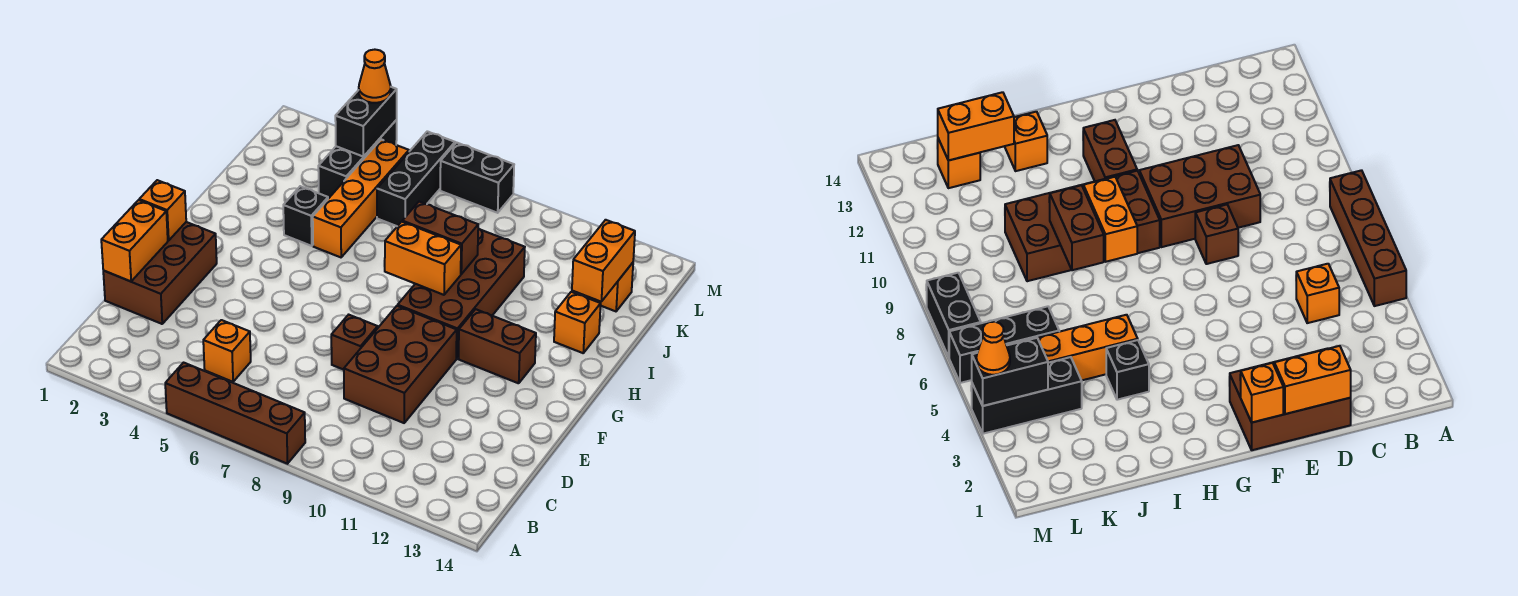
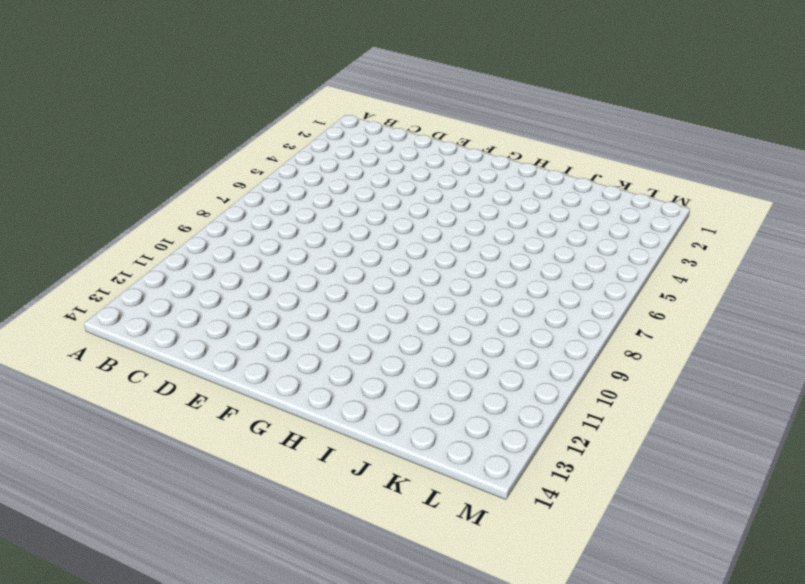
none -> brown brick A5:A8 level 1
none -> orange brick C5 level 1
none -> brown brick D1:F2 level 1

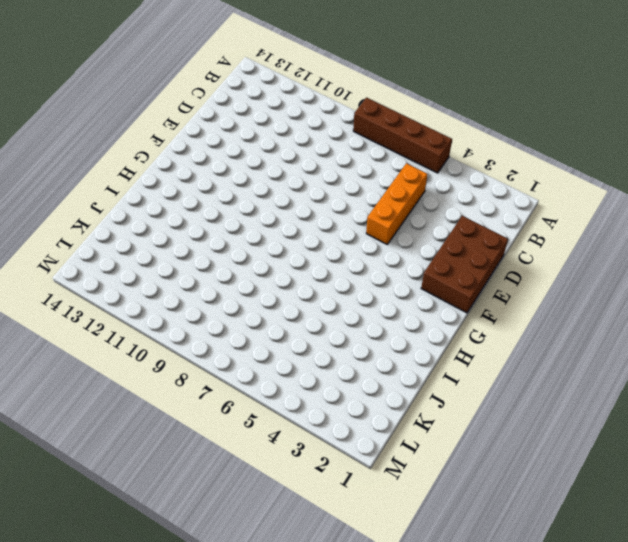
orange brick C5:E5 level 1 -> orange brick C5 level 1
none -> brown brick D9:F10 level 1
none -> brown brick E8 level 1
none -> brown brick G9:J10 level 1

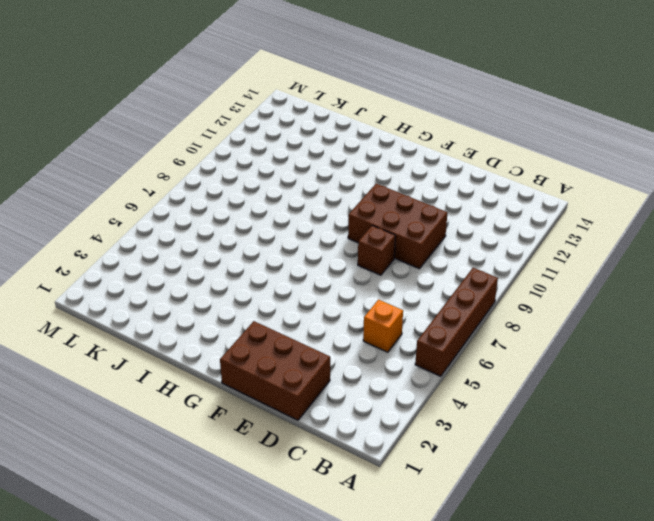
none -> brown brick G9:J10 level 1
none -> brown brick G11:G12 level 1
none -> black brick I4 level 1

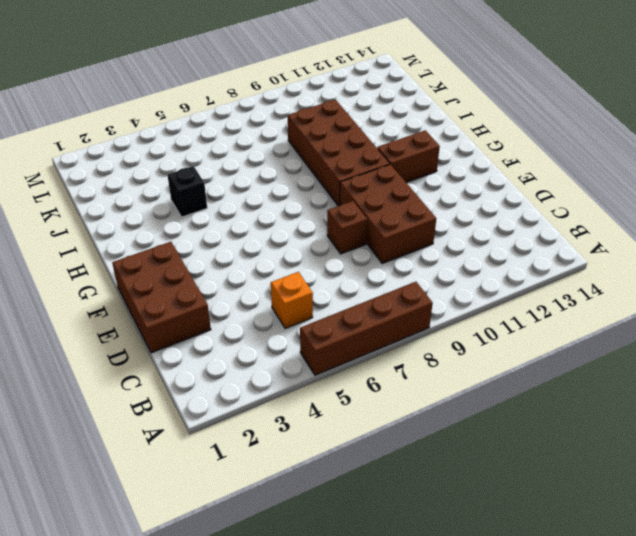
none -> orange brick I5:L5 level 1
none -> orange brick I13 level 1
none -> black brick K4:M4 level 1

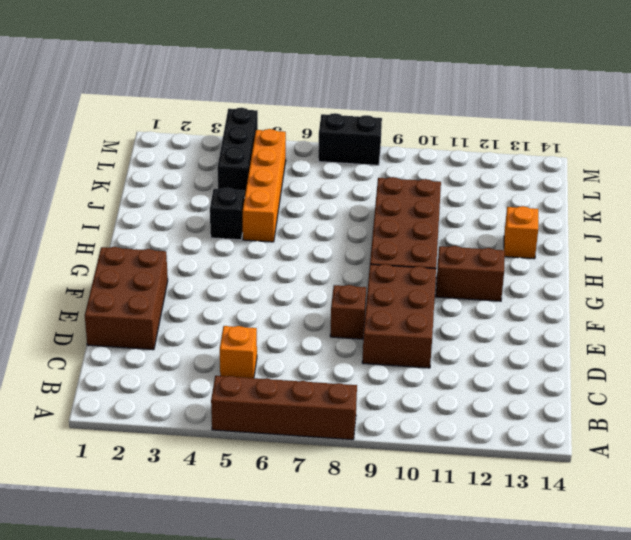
none -> black brick K6:M6 level 1
none -> orange brick K13 level 1
none -> orange brick D1:E1 level 2

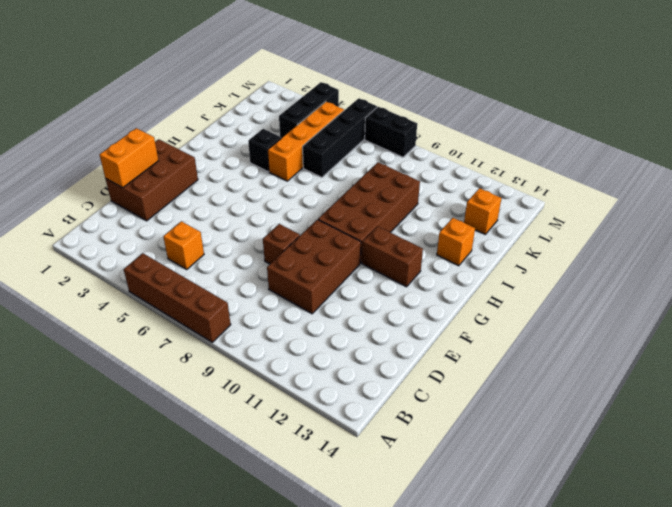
black brick J6:M6 level 1 -> black brick K6:M6 level 1
none -> orange brick F1 level 2
none -> orange brick H8:H9 level 2
none -> brown brick I8:I9 level 2

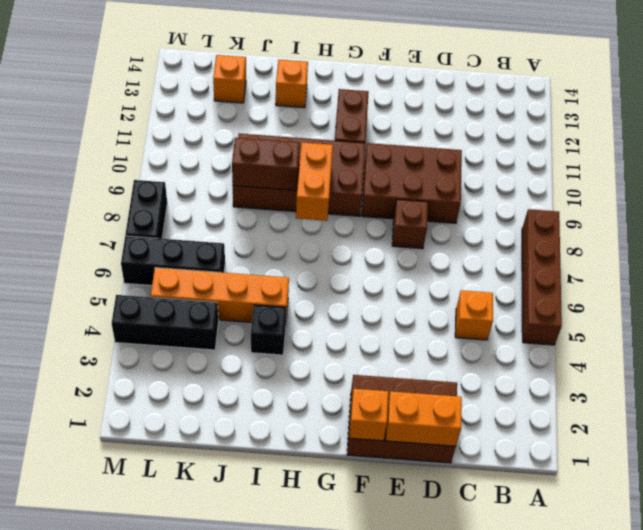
brown brick I9:J9 level 2 -> brown brick I8:I9 level 2
none -> orange brick J13:K13 level 2
none -> black brick L4:M4 level 2
none -> orange cone M4 level 3

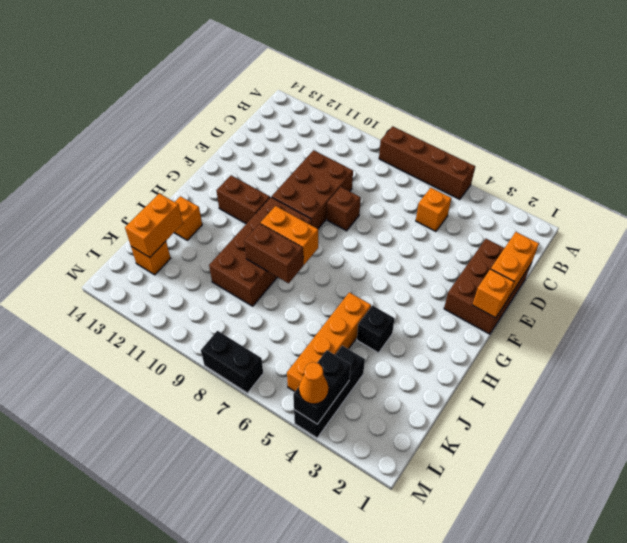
none -> black brick K6:M6 level 1

